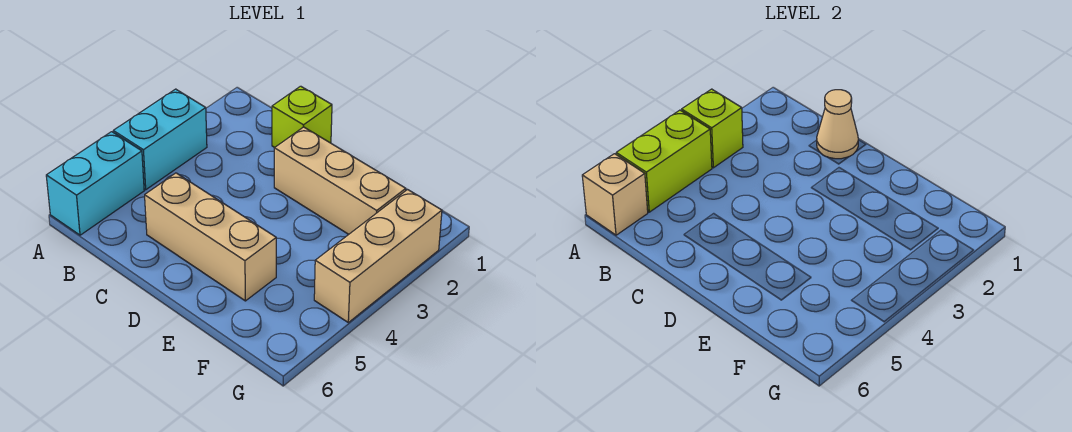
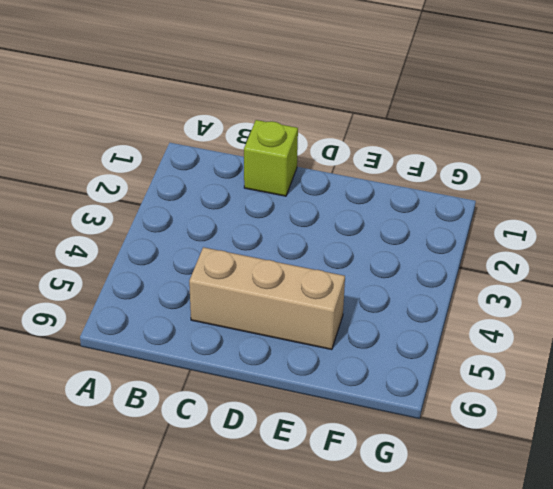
none -> cyan brick A3:A4 level 1
none -> cyan brick A5:A6 level 1

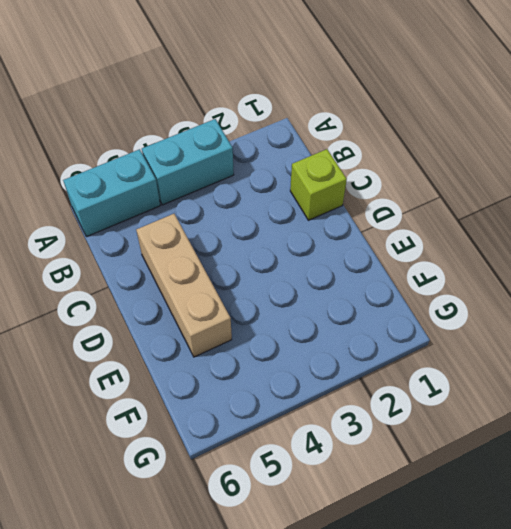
none -> tan brick D2:F2 level 1
none -> tan brick G2:G4 level 1

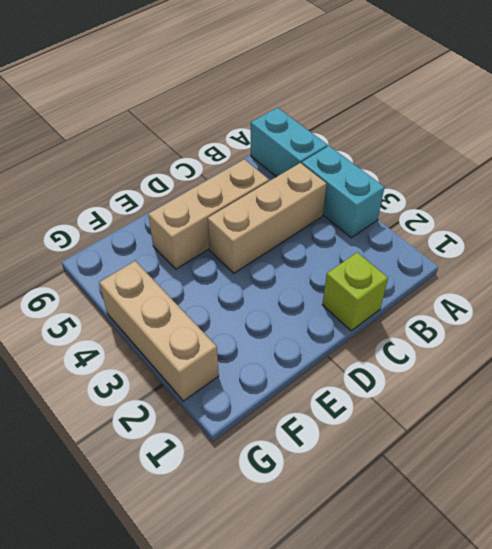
tan brick B4:D4 level 1 -> tan brick D2:F2 level 1
none -> lime brick A3 level 2
none -> lime brick A4:A5 level 2

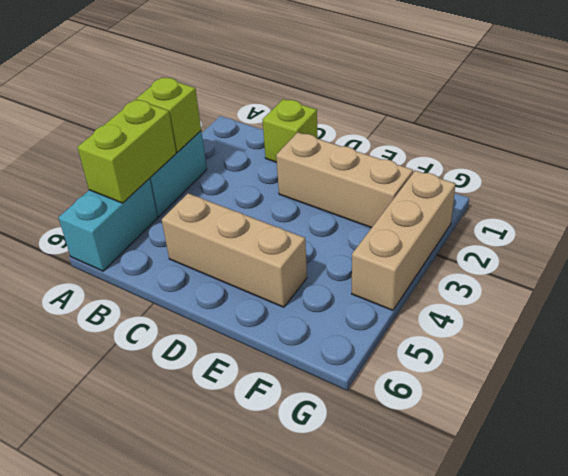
none -> tan brick A6 level 2
none -> tan cone C1 level 2

